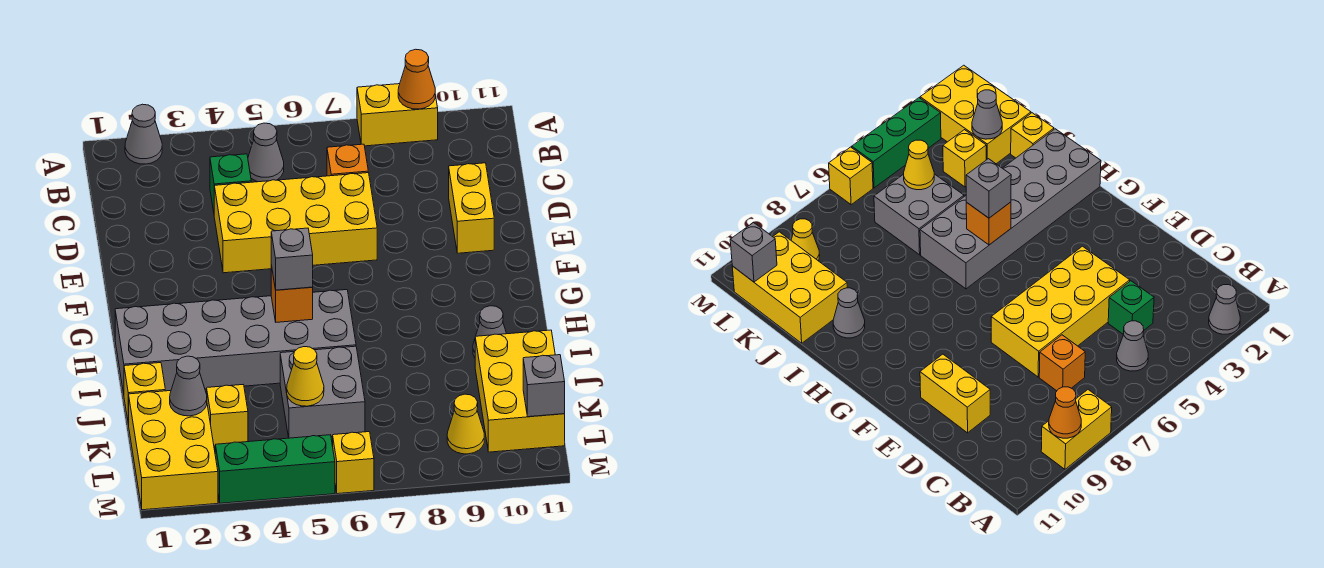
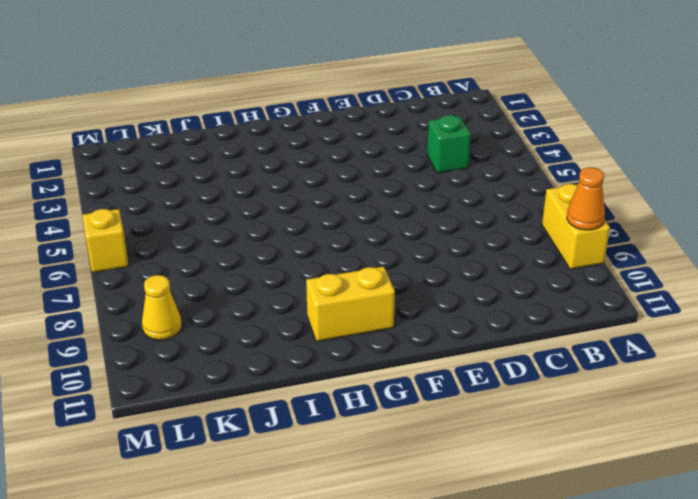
yellow brick G10:H10 level 1 -> yellow brick D10:E10 level 1
none -> grey cone A2 level 1
none -> grey cone B5 level 1
none -> orange brick C7 level 1

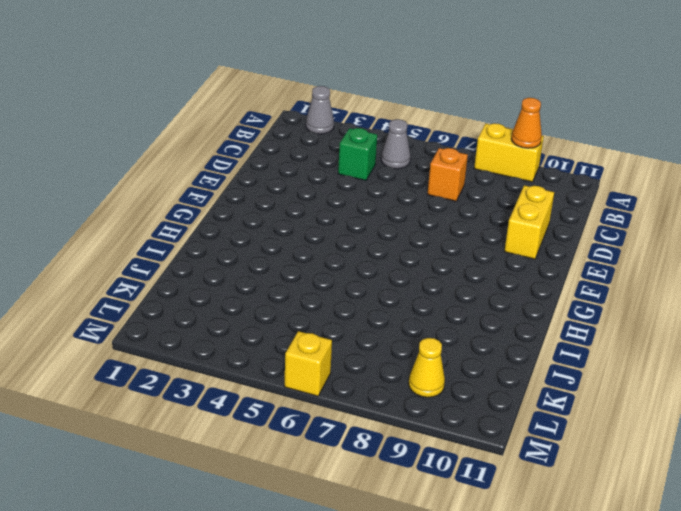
none -> yellow brick D4:E7 level 1
none -> grey brick H1:I6 level 1
none -> grey cone I10 level 1

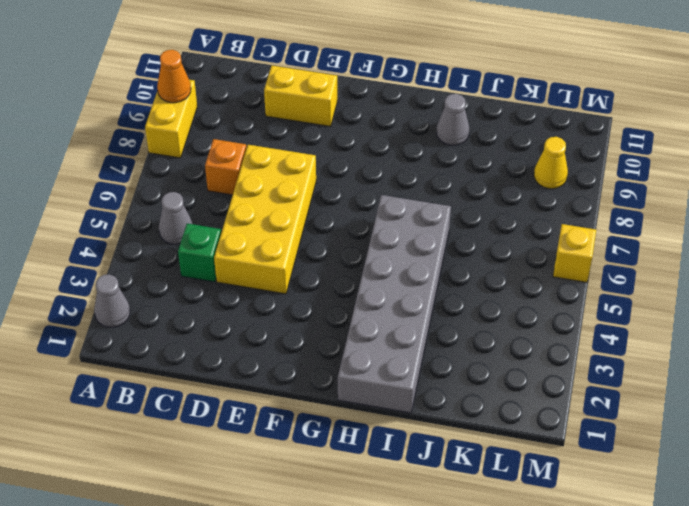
none -> yellow brick J1 level 1
none -> grey brick J5:K6 level 1
none -> yellow brick J10:L11 level 1

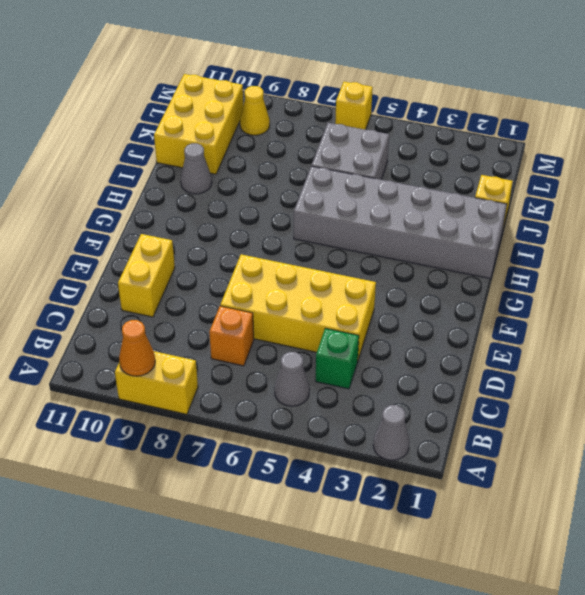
none -> yellow brick K1:M2 level 1
none -> yellow brick K3 level 1
none -> green brick M3:M5 level 1

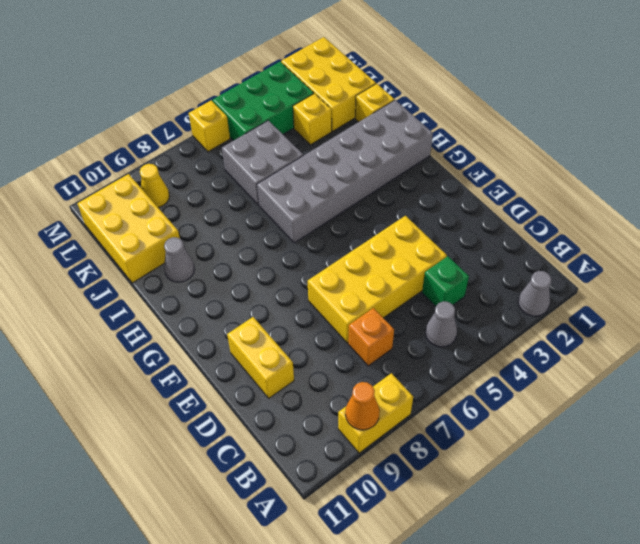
green brick L3:M5 level 1 -> green brick M3:M5 level 1
none -> orange brick H5 level 2
none -> grey cone K2 level 2
none -> yellow cone K5 level 2

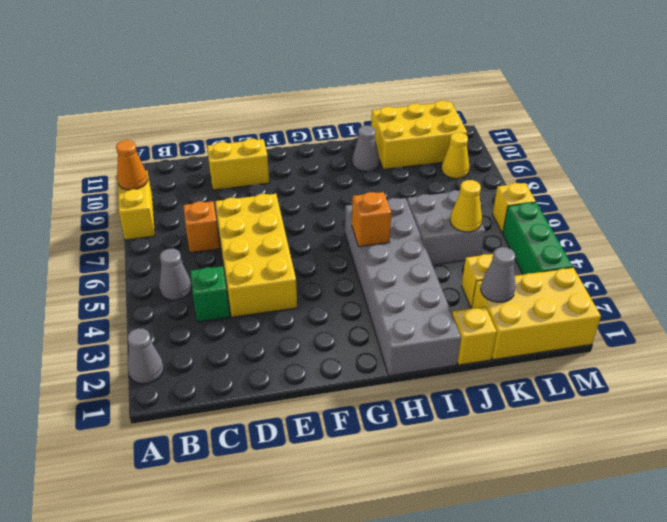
none -> grey brick L11 level 2
none -> grey brick H5 level 3

